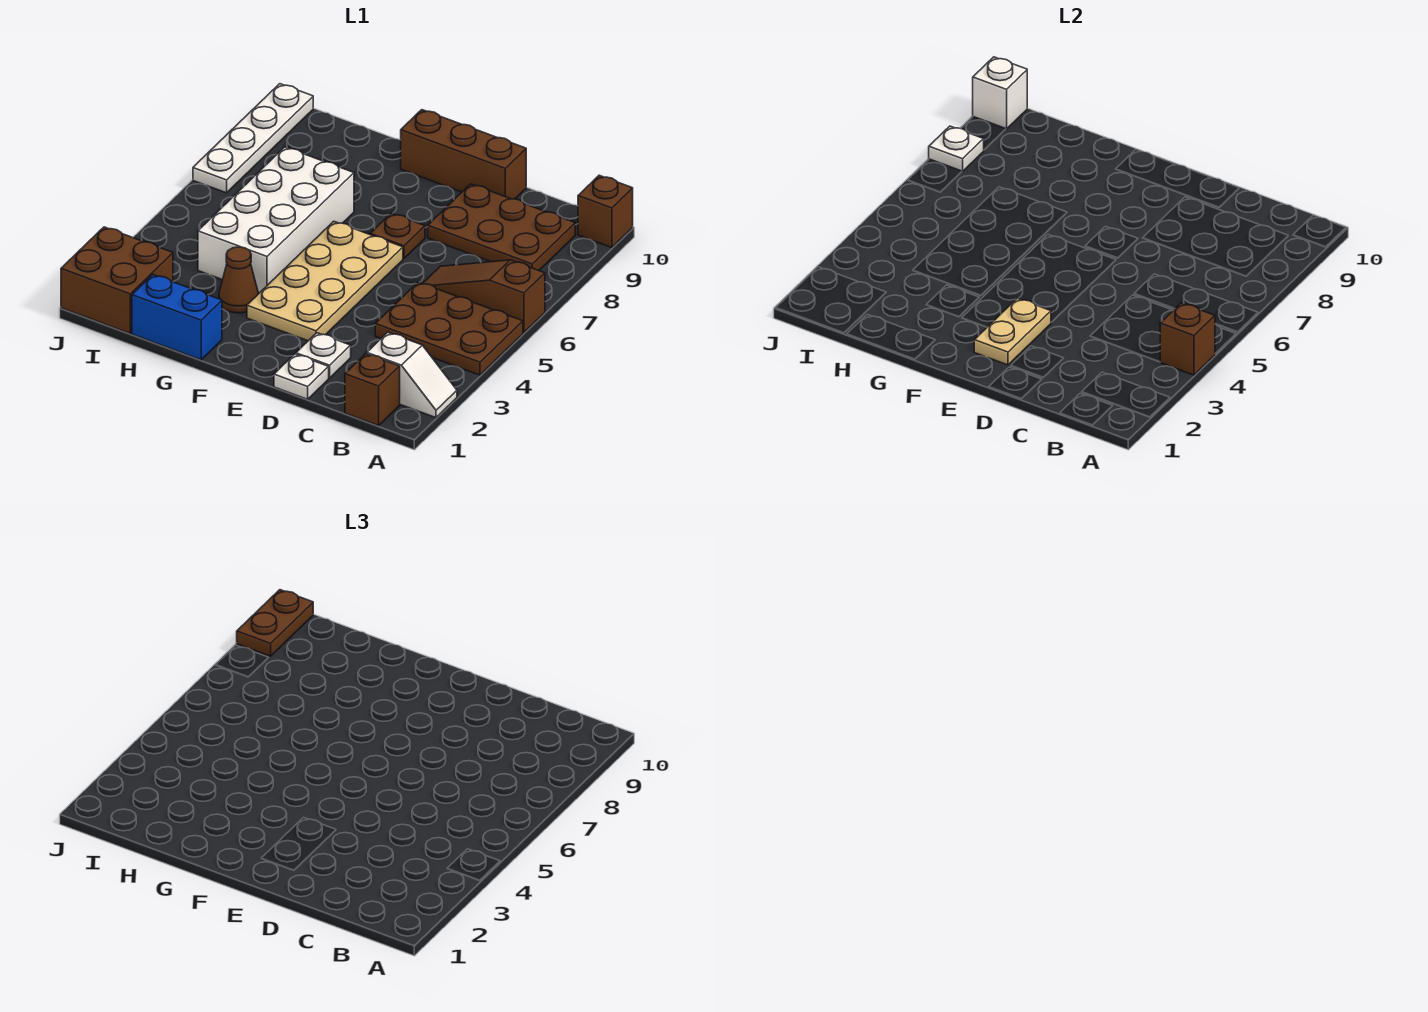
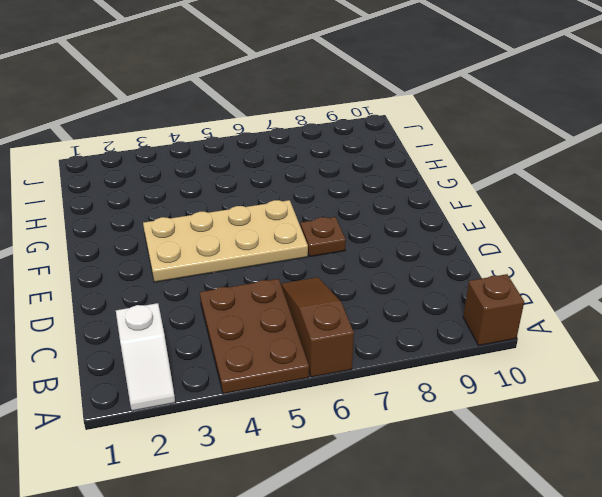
none -> brown brick B1 level 1
none -> brown plate B8:D9 level 1
none -> white plate D1 level 1

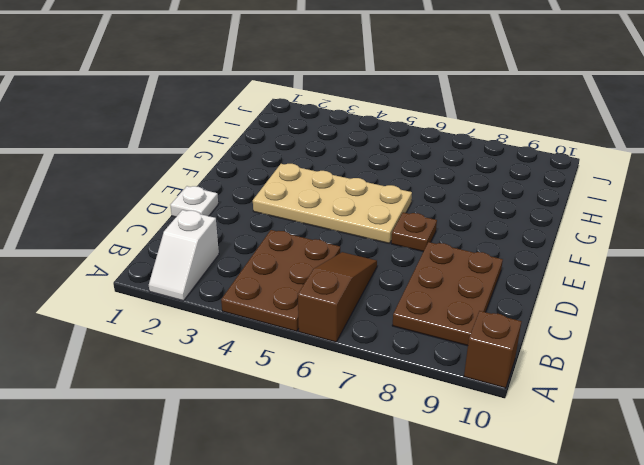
none -> brown brick B1 level 1
none -> white plate D2 level 1
none -> brown brick D10:F10 level 1

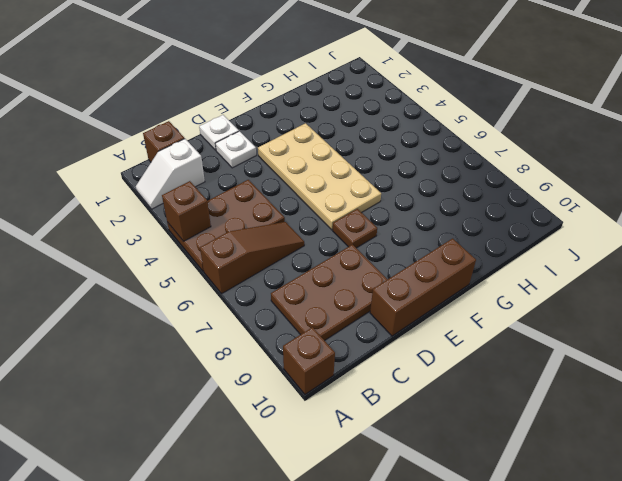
none -> blue brick G1:H1 level 1
none -> brown cone G3 level 1
none -> white brick G4:H7 level 1

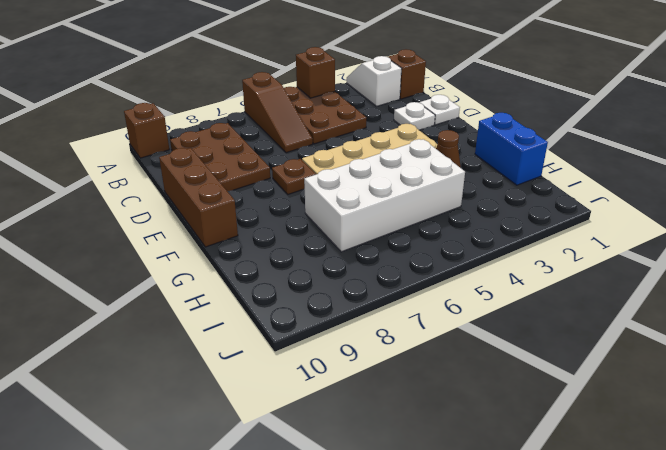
none -> brown brick I1:J2 level 1
none -> white plate J7:J10 level 1
none -> tan plate E2:E3 level 2

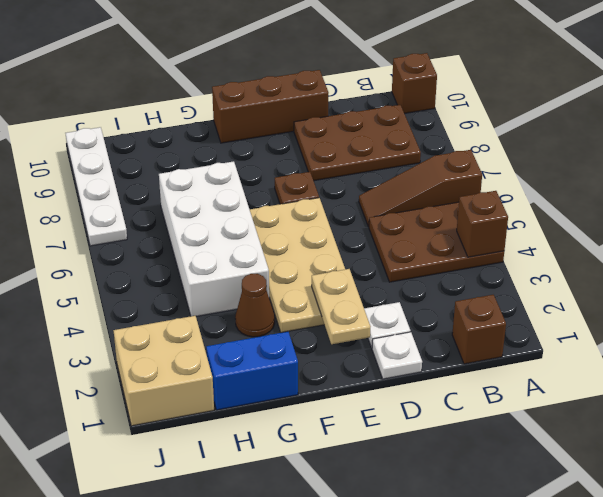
tan brick I1:J2 level 1 -> brown brick I1:J2 level 1
none -> white slope A2:B2 level 1 top B
none -> white plate J8 level 2
none -> white brick J10 level 2

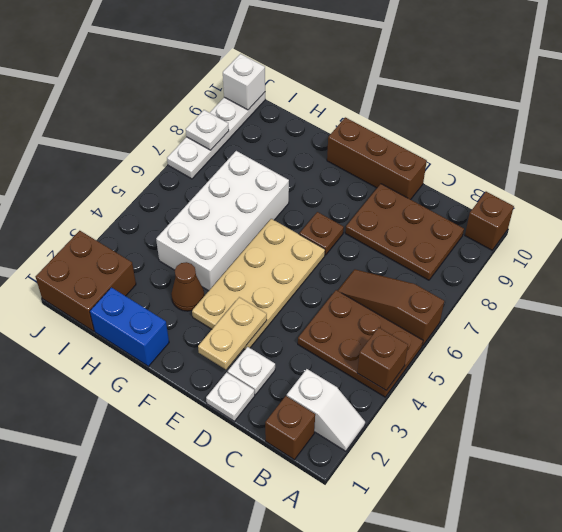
none -> brown plate J9:J10 level 3

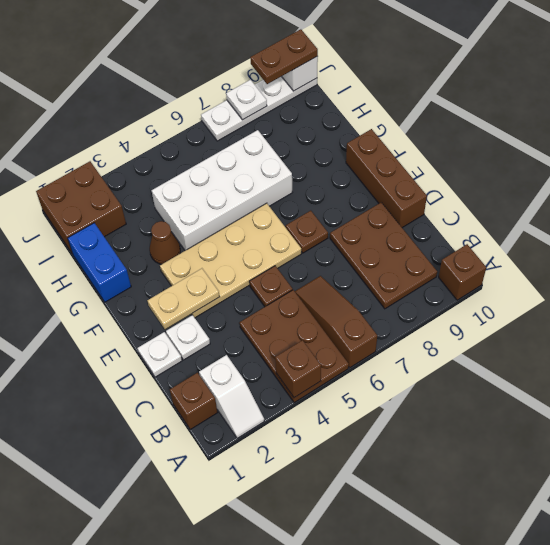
brown plate D5 level 1 -> none

